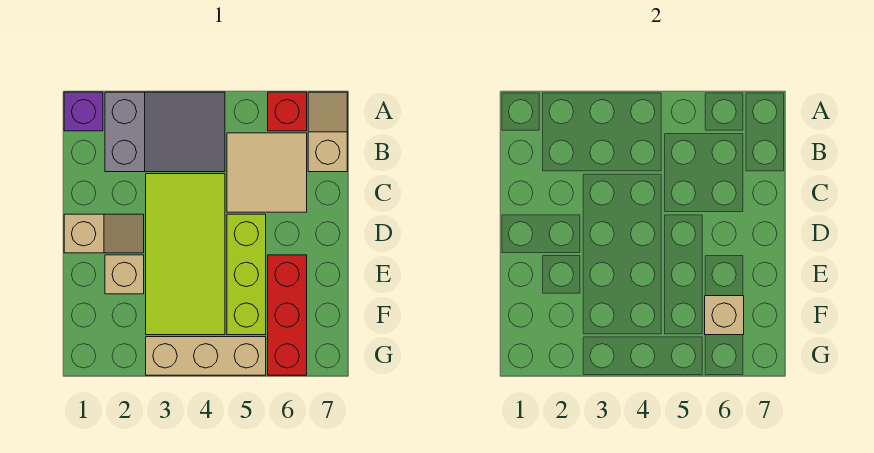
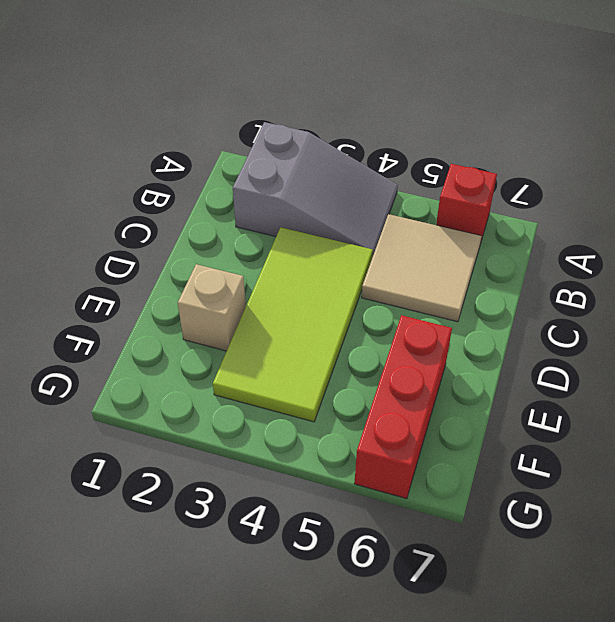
none -> purple brick A1 level 1
none -> tan slope A7:B7 level 1 top B
none -> tan slope D1:D2 level 1 top 1

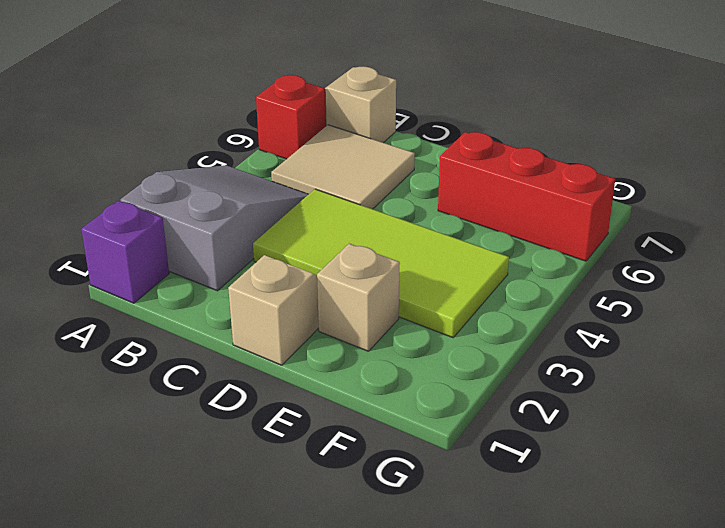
none -> lime brick D5:F5 level 1
none -> tan brick G3:G5 level 1
none -> tan brick F6 level 2

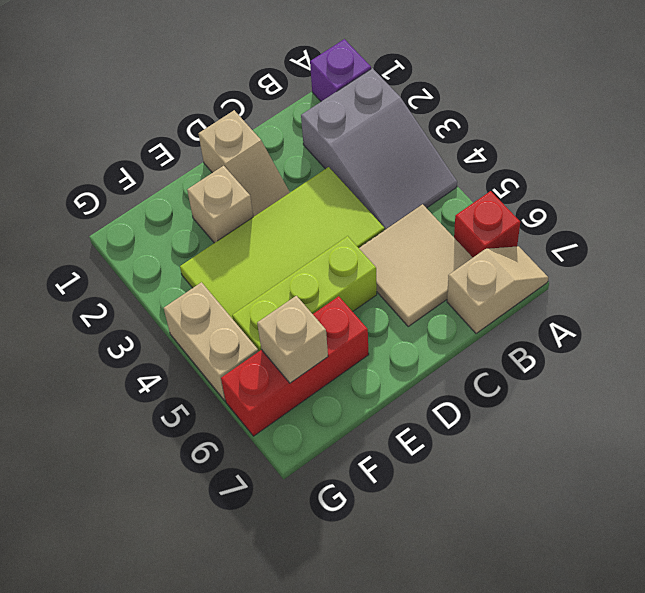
tan brick G4:G5 level 1 -> tan brick G3:G5 level 1

